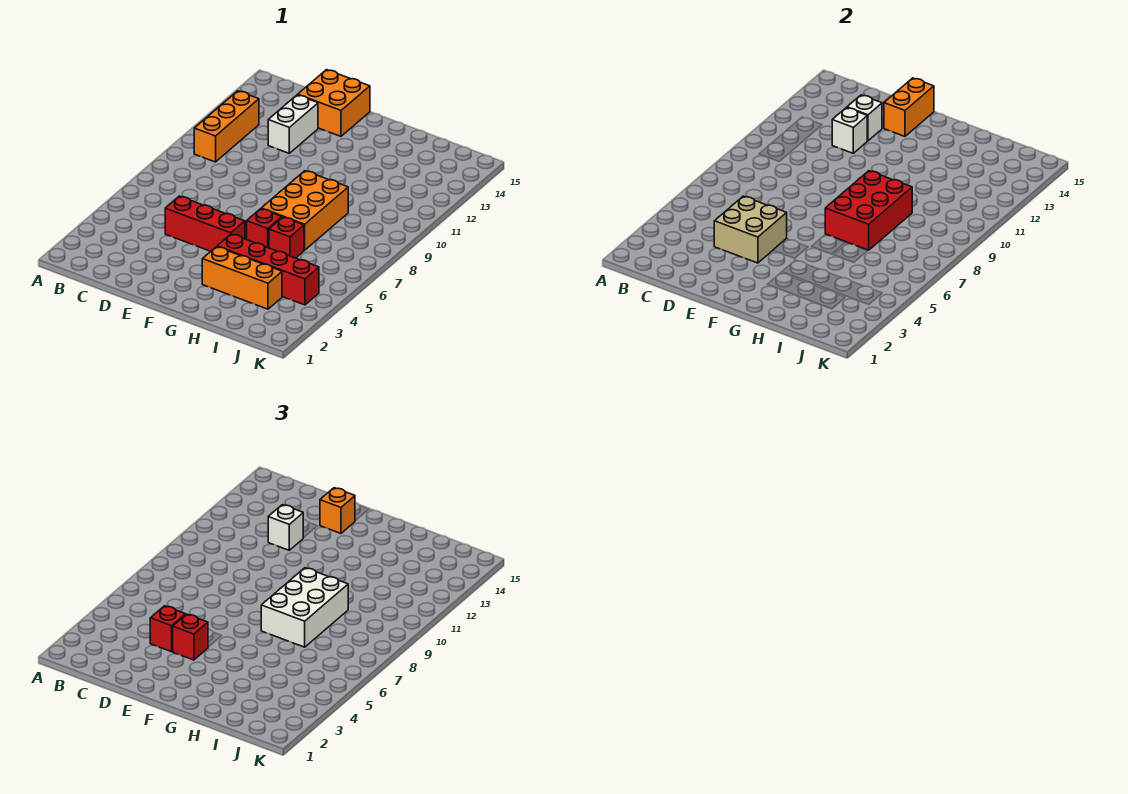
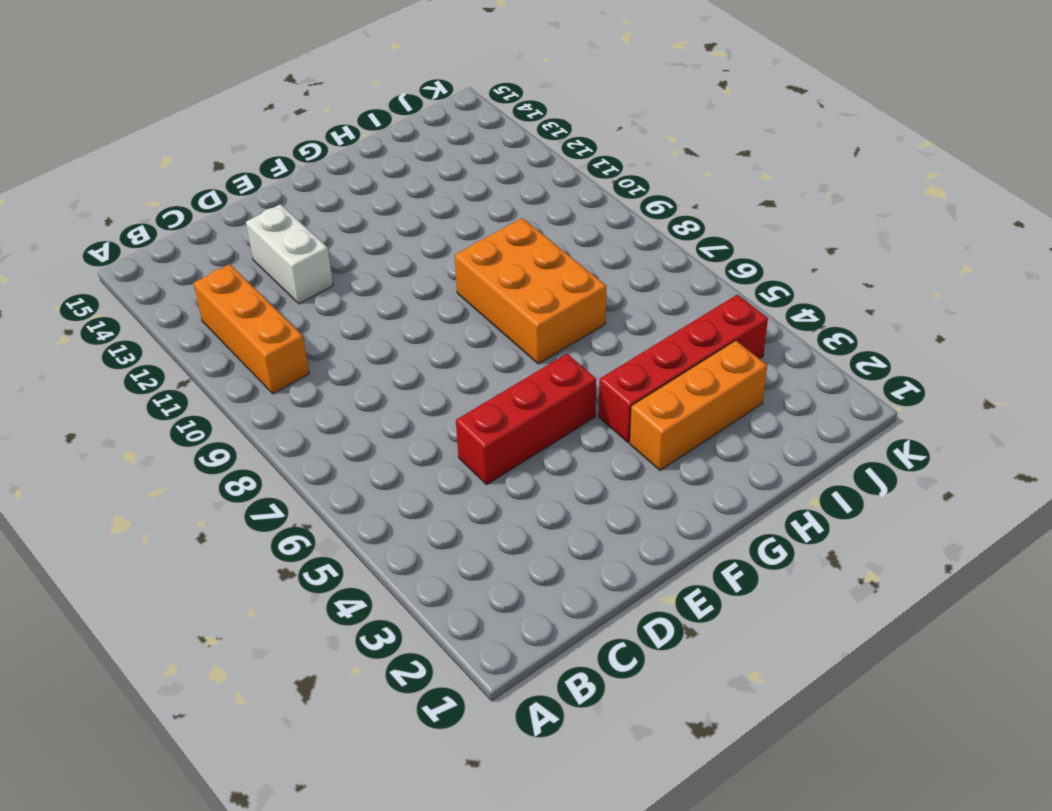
none -> orange brick D14:E15 level 1
none -> red brick G6 level 1
none -> red brick H6 level 1

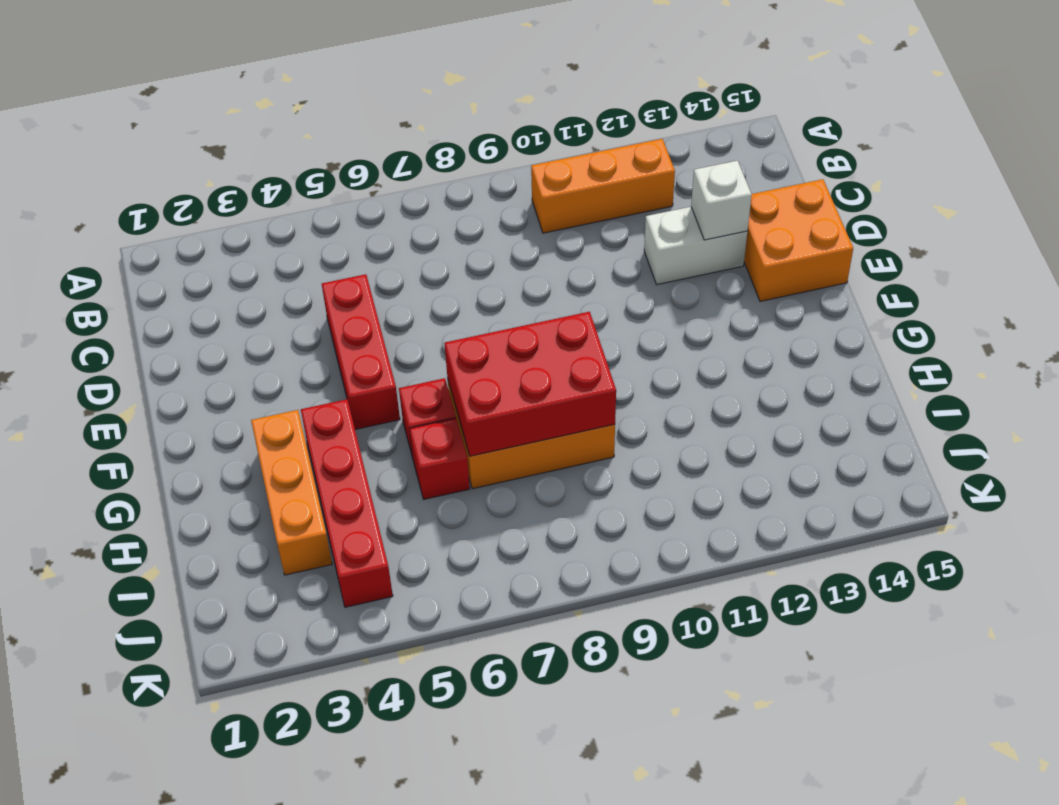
none -> tan brick D4:E5 level 2
none -> white brick D12 level 2
none -> orange brick E14:E15 level 2

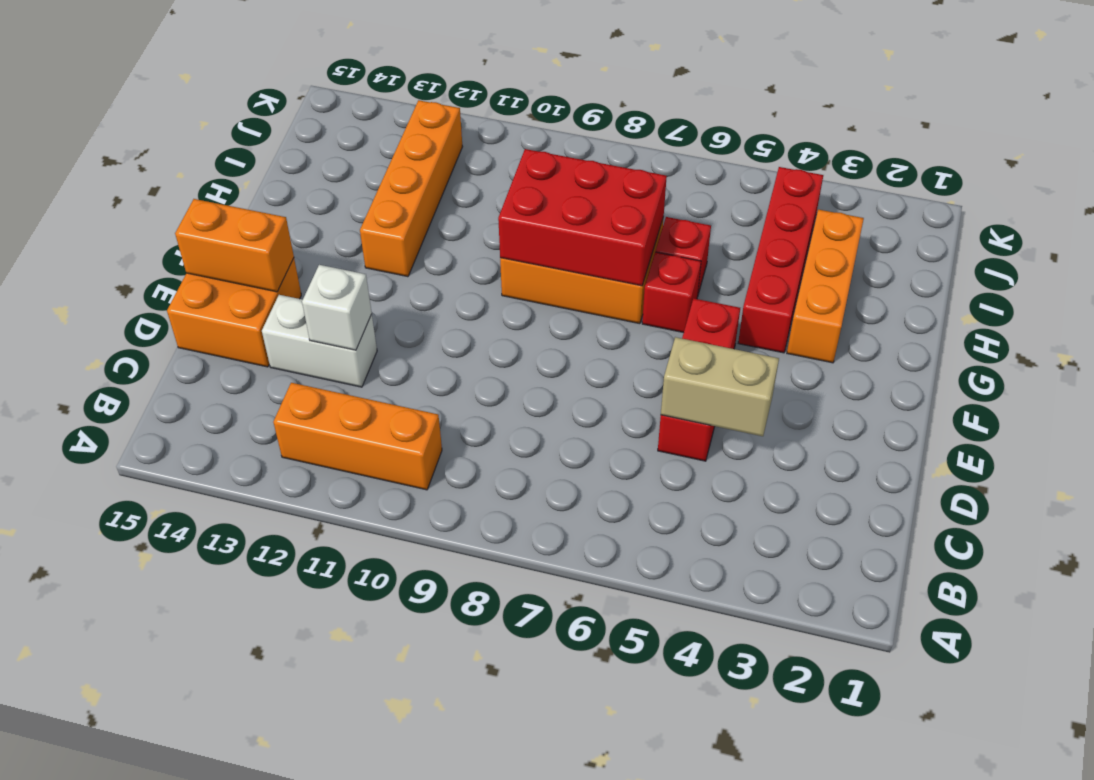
tan brick D4:D5 level 2 -> tan brick D4:E5 level 2
orange brick G12:J12 level 1 -> none
none -> white brick D13 level 2
none -> red brick D4 level 3
none -> white brick D12 level 3

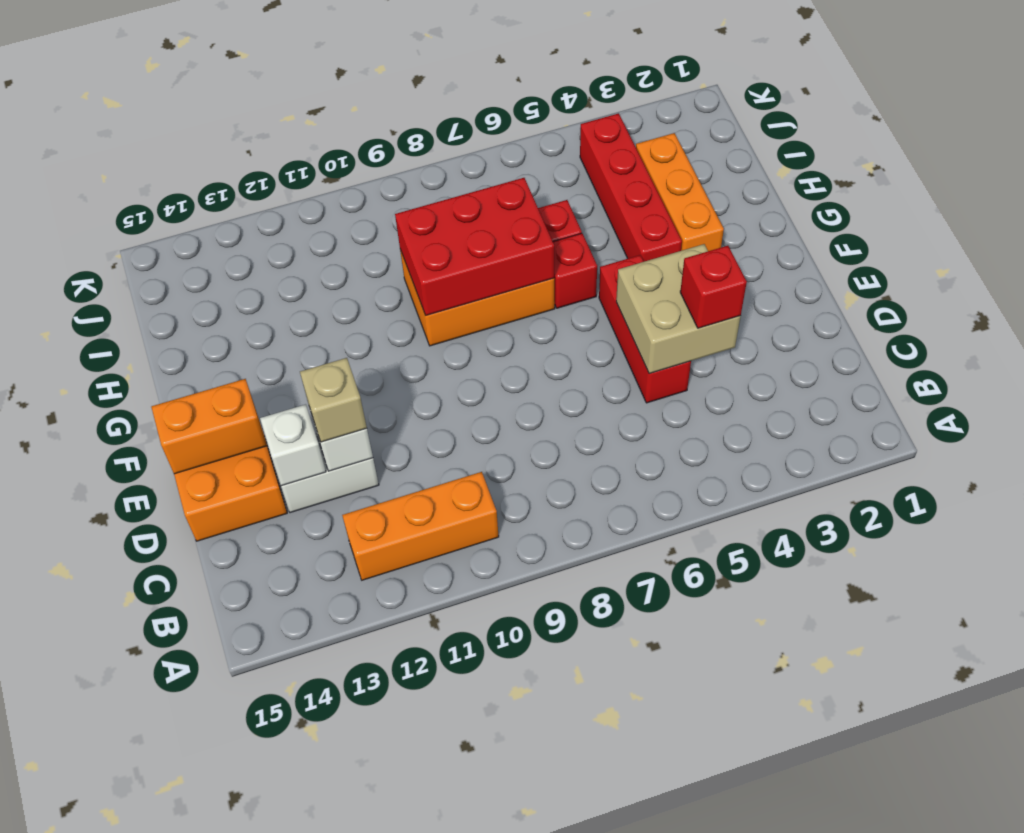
tan brick D12 level 3 -> white brick D12 level 3
none -> red brick E4 level 3
none -> orange brick E14 level 3
none -> white brick G7:H9 level 3

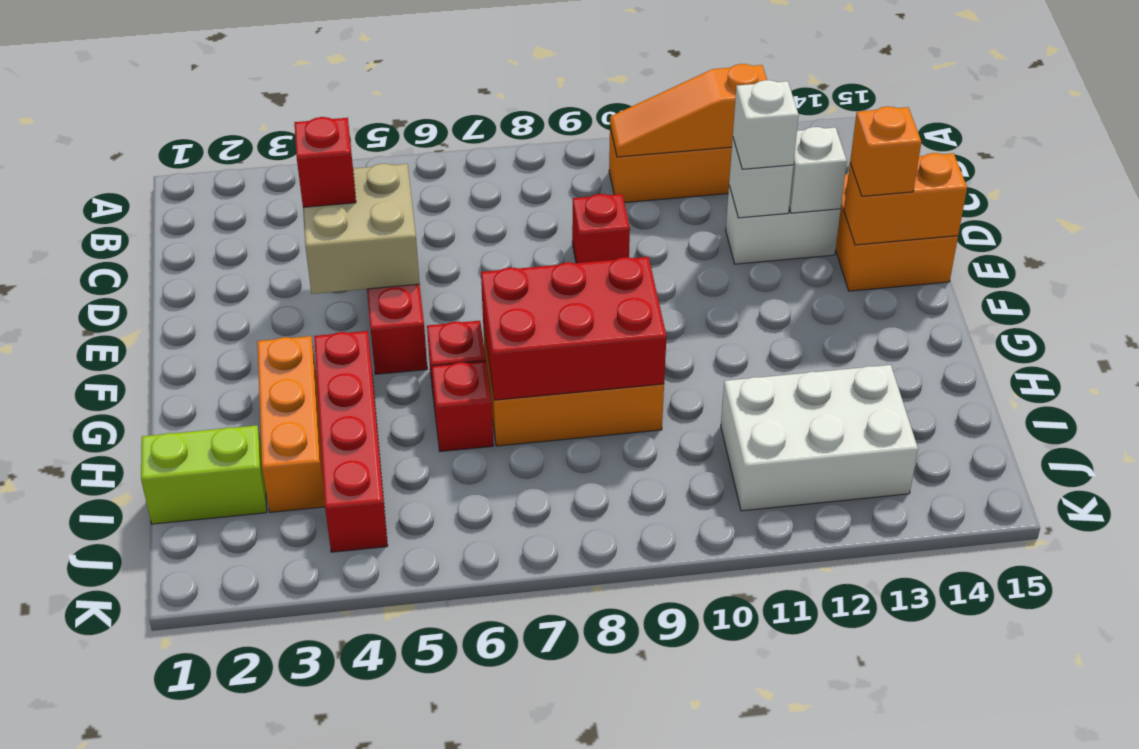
orange slope B10:B12 level 2 top 12 -> none
red brick D9 level 1 -> red brick E4 level 3
lime brick I1:I2 level 1 -> none
white brick I11:J13 level 1 -> white brick G7:H9 level 3

